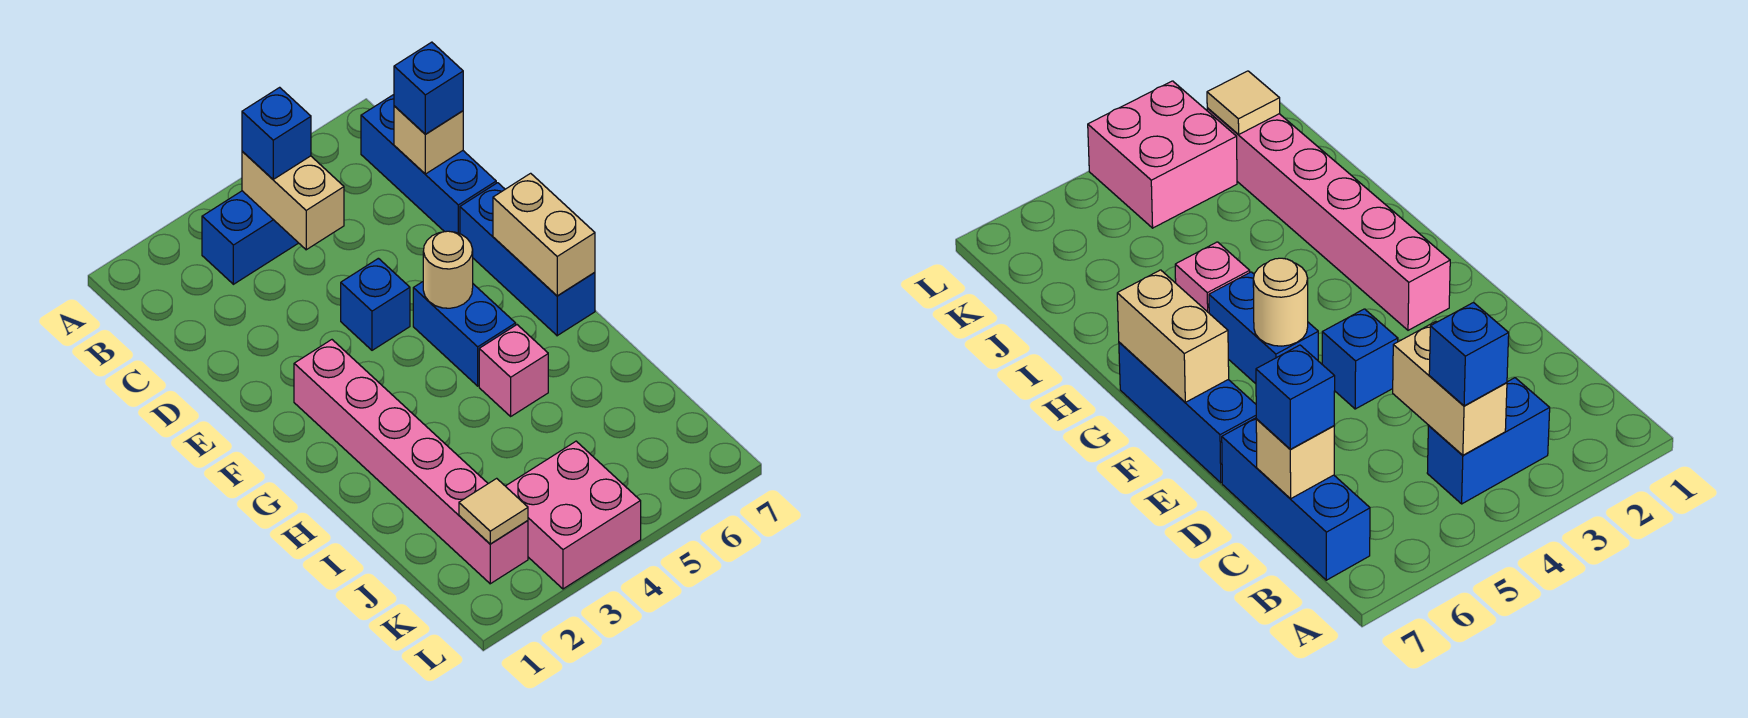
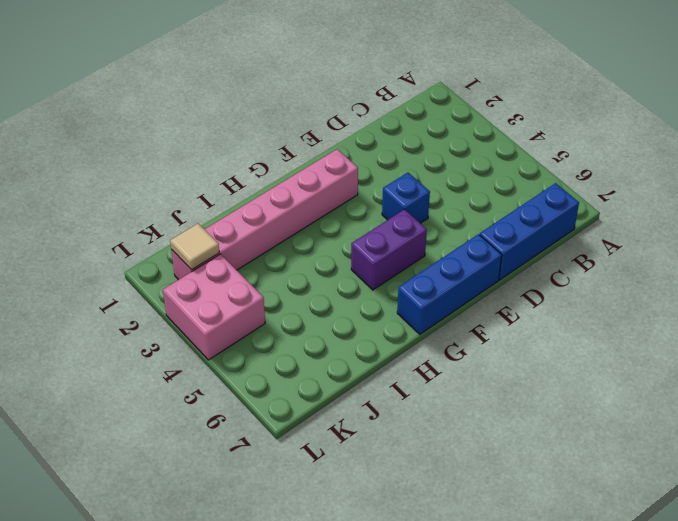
purple brick F5:G5 level 1 -> blue brick F5:G5 level 1
none -> blue brick B3:B4 level 1
none -> pink brick H5 level 1
none -> tan brick B4:C4 level 2

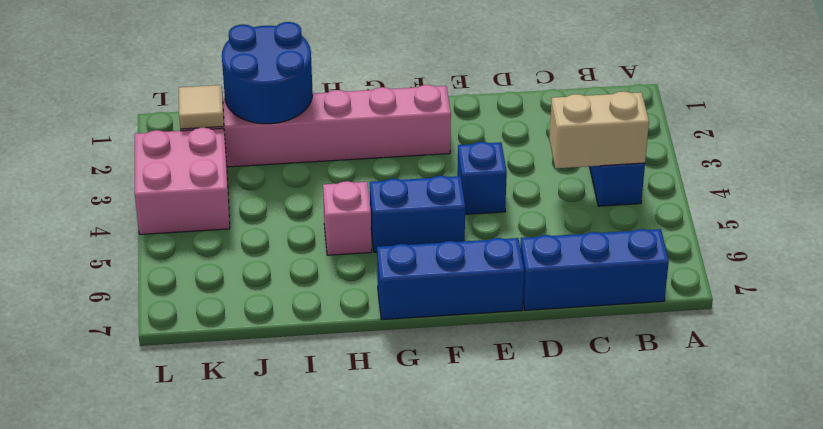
blue round brick I1:J2 level 2 -> none
none -> tan brick C7 level 2
none -> tan round brick F5 level 2
none -> tan brick F7:G7 level 2

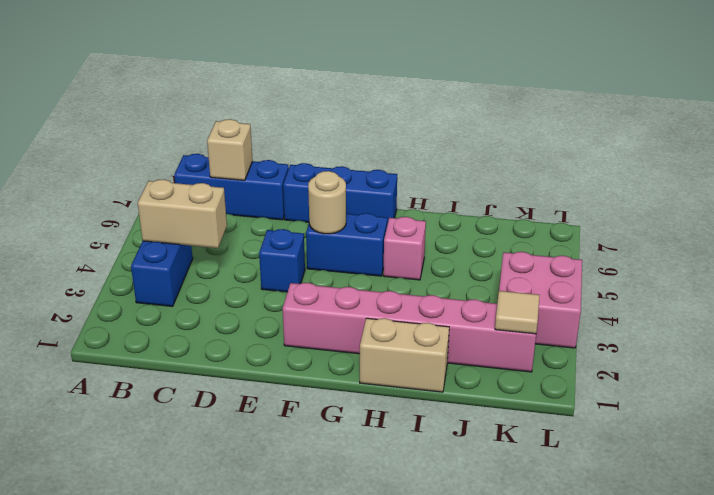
tan brick H1:I1 level 1 -> tan brick F7:G7 level 2
none -> blue brick B4 level 3
none -> blue brick C7 level 3

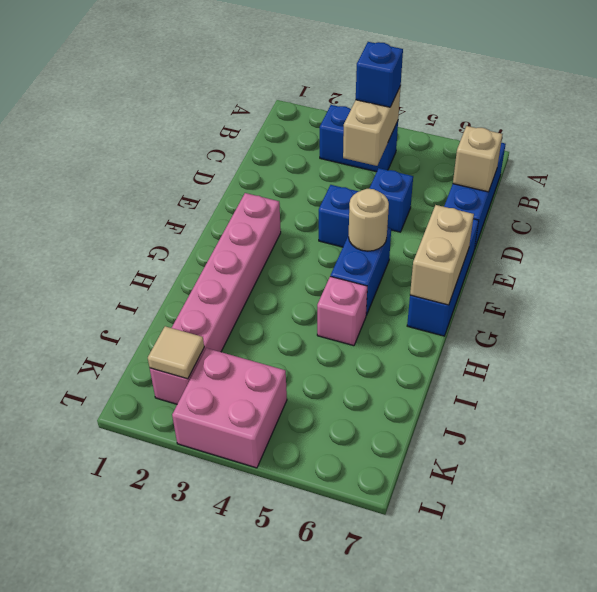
blue brick D5 level 1 -> blue brick C7 level 3

